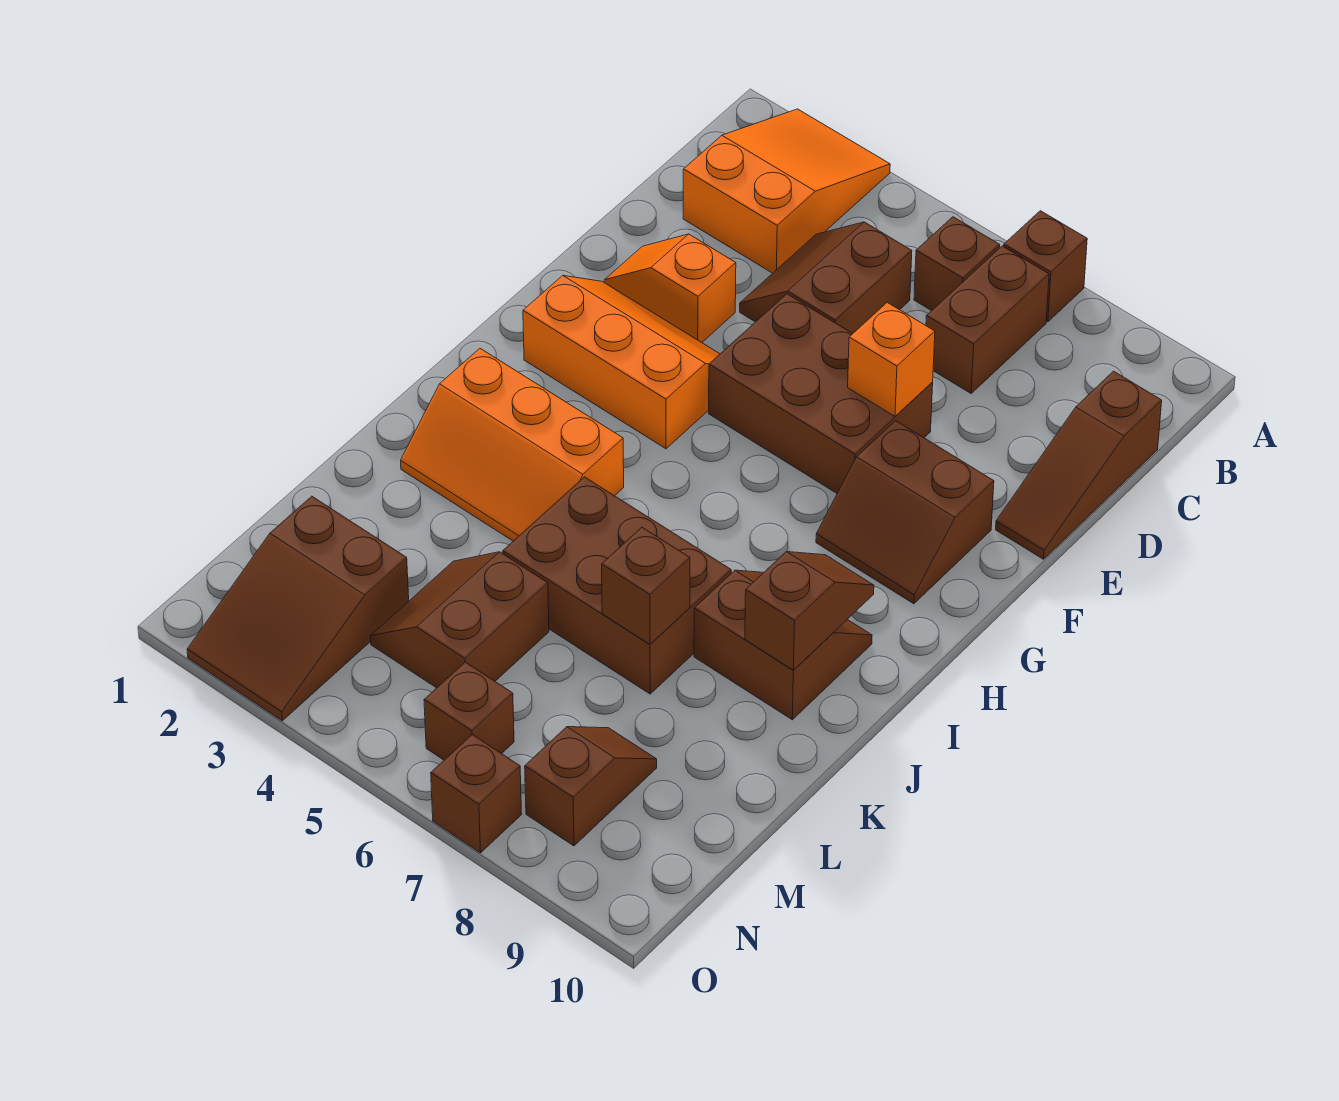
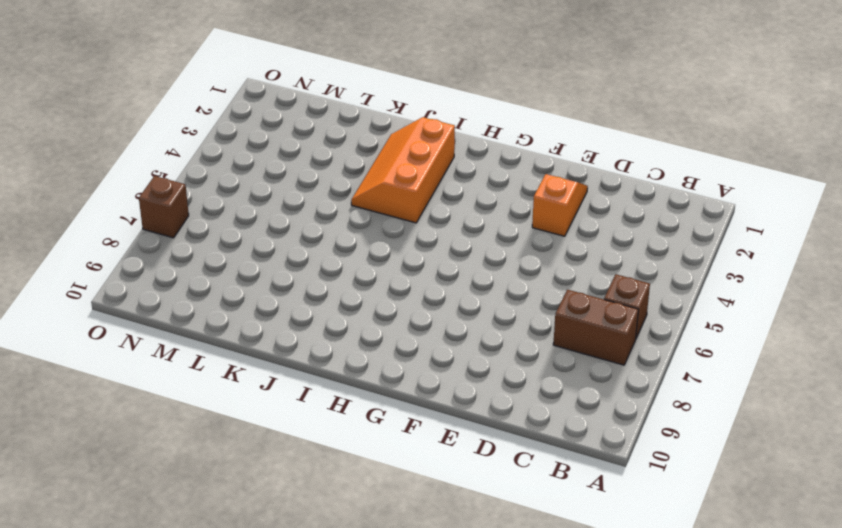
none -> orange slope A2:C3 level 1 top C
none -> brown brick A7 level 1
none -> brown slope C4:D5 level 1 top 5

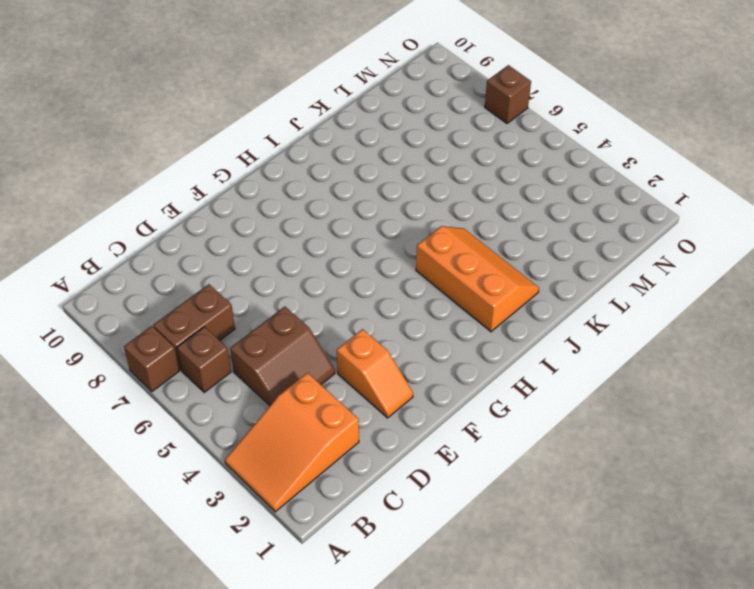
none -> brown slope C10:E10 level 1 top C
none -> brown brick E5:F7 level 1
none -> orange slope F2:G4 level 1 top G

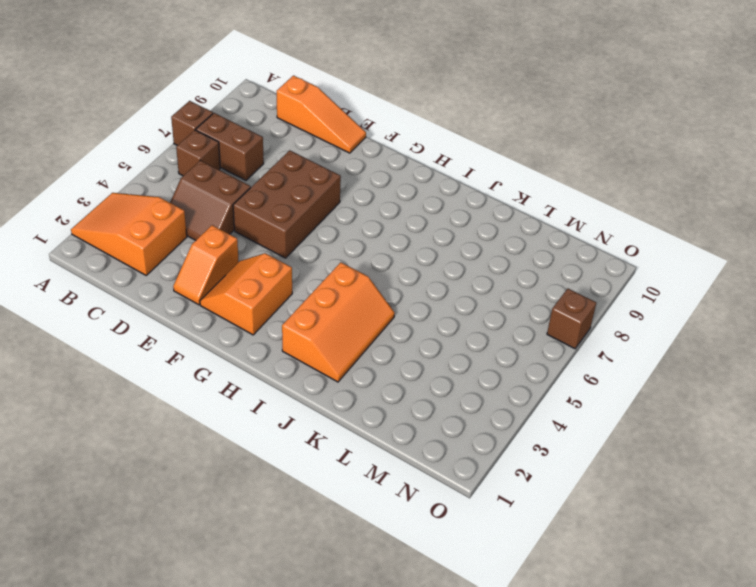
orange slope C10:E10 level 1 top C -> brown slope C10:E10 level 1 top C
orange slope F2:G3 level 1 top G -> orange slope F2:G4 level 1 top G
none -> brown slope F8:G9 level 1 top F
none -> brown slope I8:J9 level 1 top J
none -> brown brick J5:K7 level 1

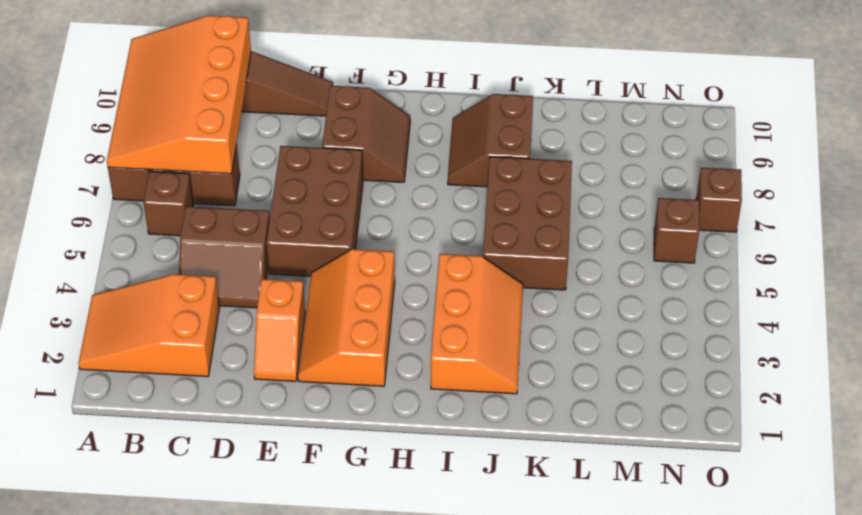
orange slope A7:C10 level 2 top C -> none
none -> brown slope L4:M5 level 1 top 5
none -> brown slope M2:O3 level 1 top M
none -> brown slope M8:N8 level 1 top N

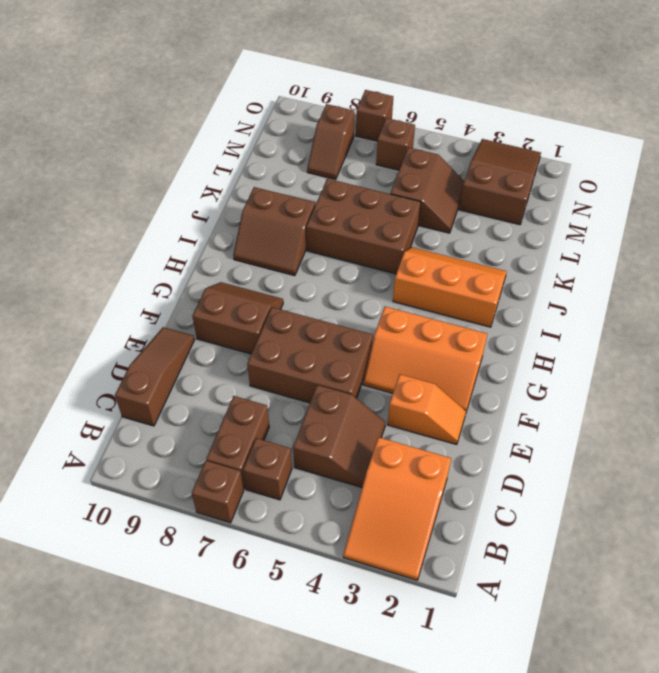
none -> orange brick E7 level 2
none -> brown slope I9:J9 level 2 top J
none -> brown brick K7 level 2

